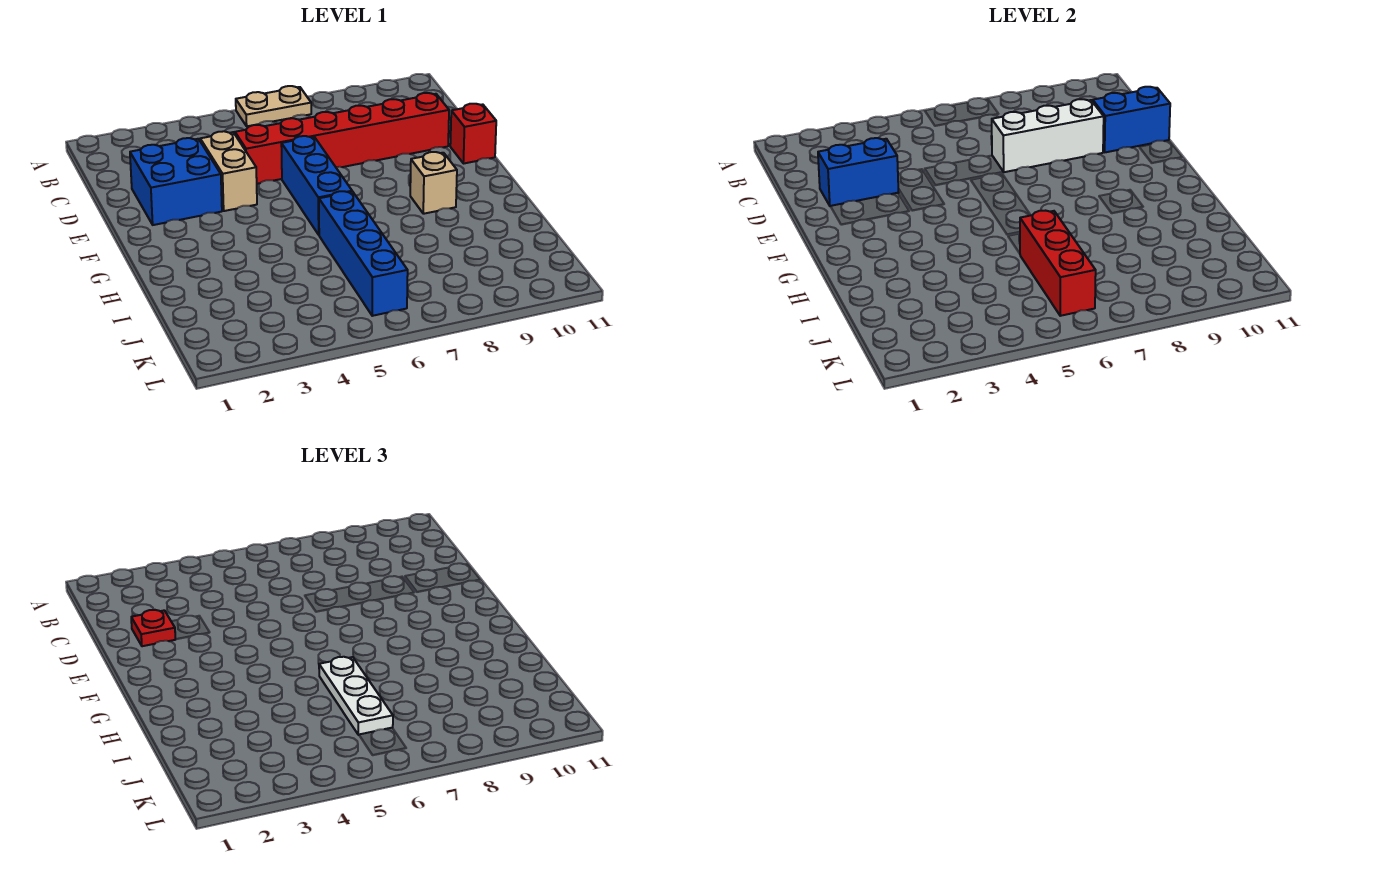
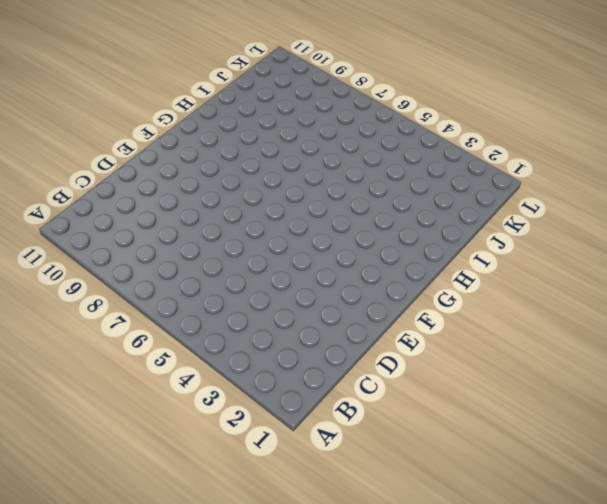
none -> tan plate A6:A7 level 1
none -> blue brick D2:E3 level 1
none -> tan brick D4:E4 level 1

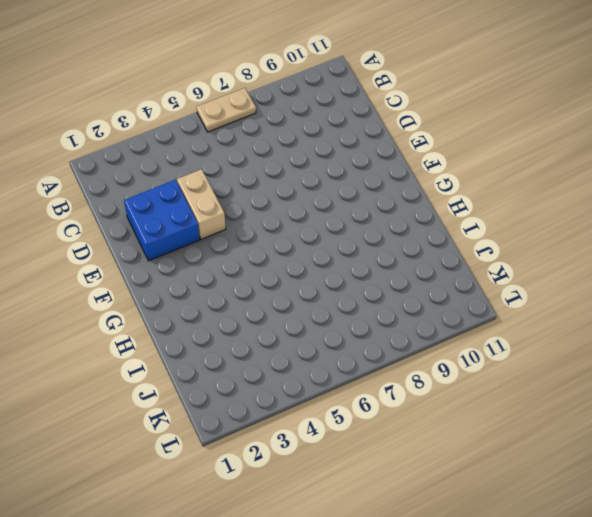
none -> red brick D5:D10 level 1
none -> blue brick E6:G6 level 1
none -> red brick E11 level 1

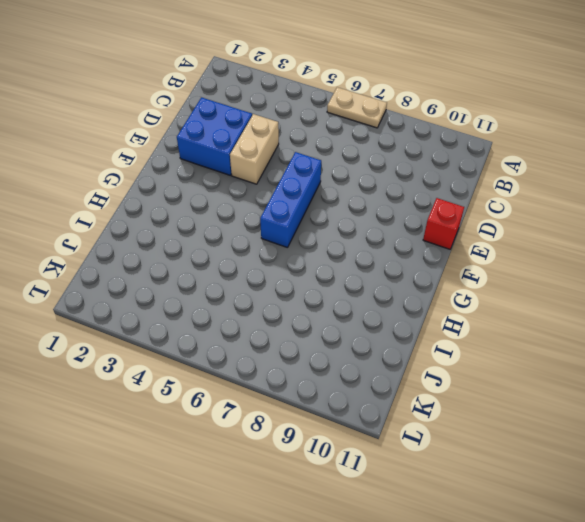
none -> red brick D5:D10 level 1
none -> tan brick G9 level 1
none -> blue brick H6:K6 level 1

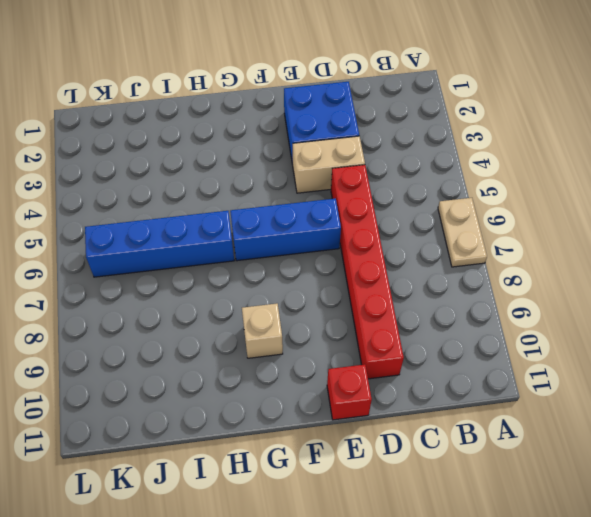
none -> blue brick D2:D3 level 2
none -> white brick D7:D9 level 2
none -> blue brick D10:D11 level 2

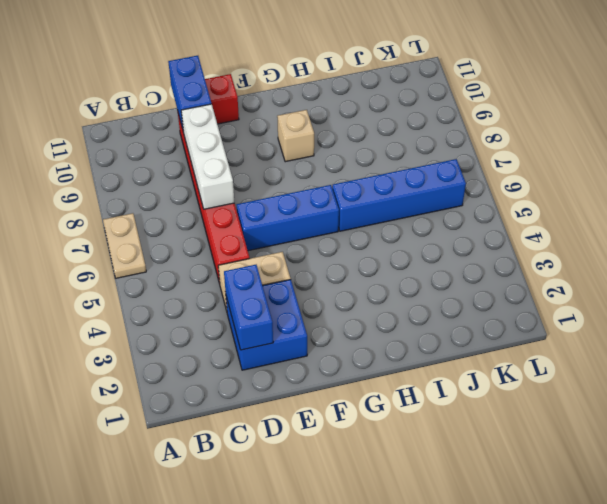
none -> red brick I6:K6 level 2
none -> red plate D2 level 3
none -> white plate H6:J6 level 3

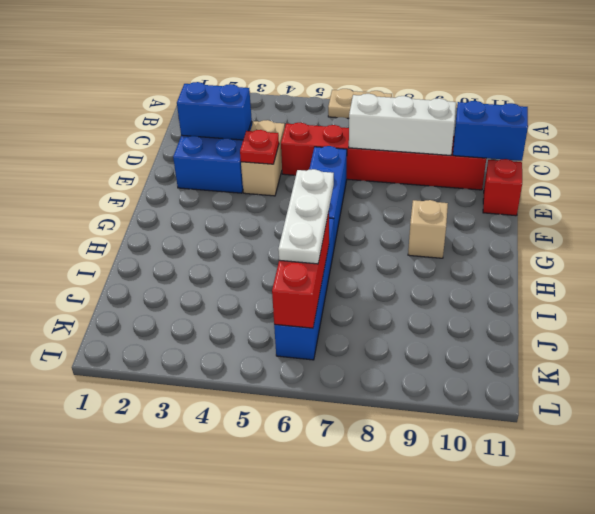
red plate E4 level 2 -> red plate D2 level 3

